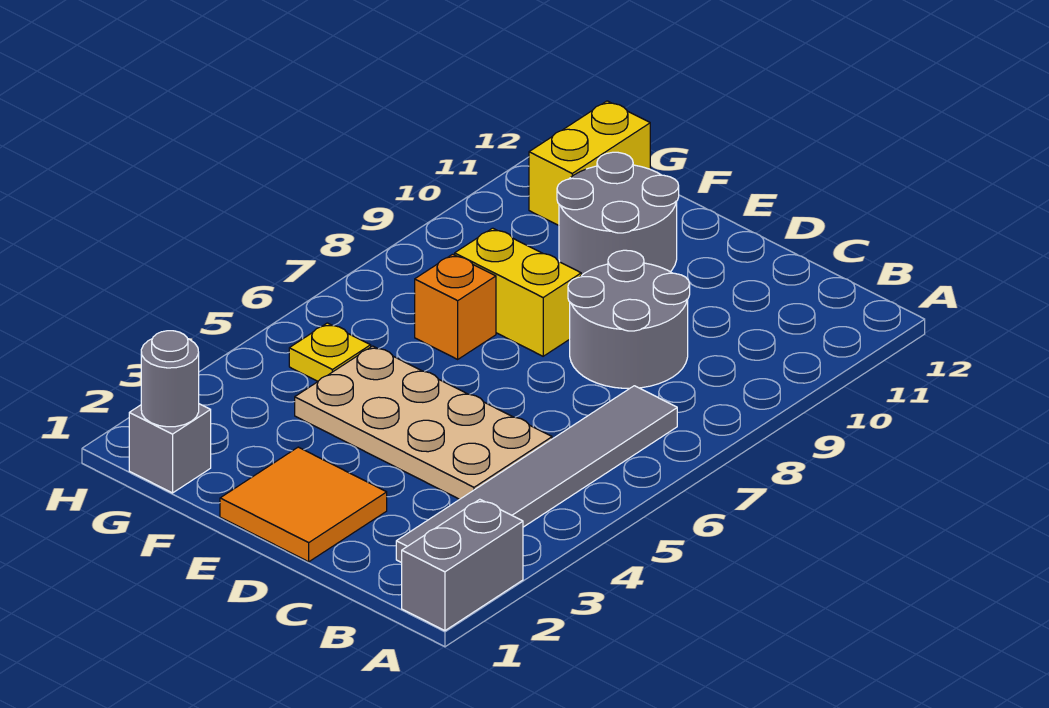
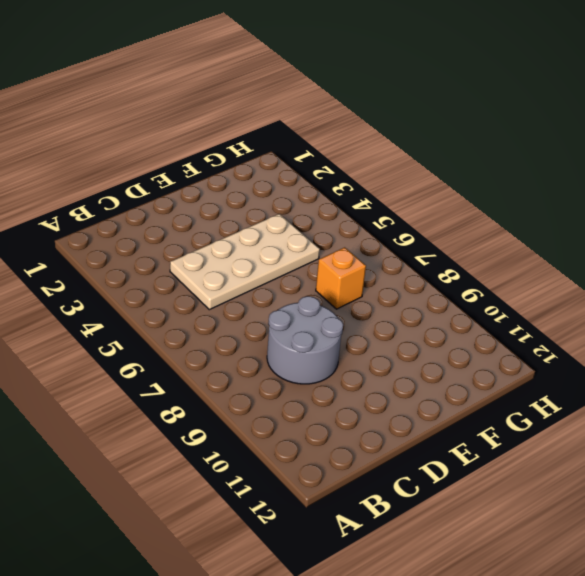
none -> grey brick A1:A2 level 1
none -> grey tile B2:B7 level 1
none -> orange tile D1:E2 level 1

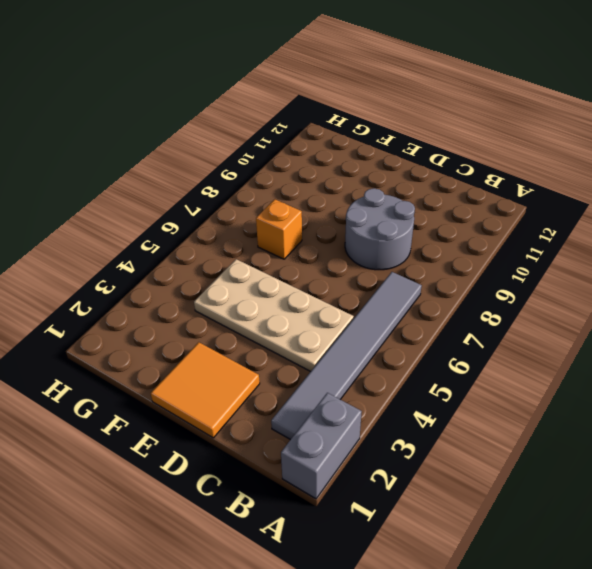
none -> yellow brick E8:F8 level 1
none -> grey round brick E10:F11 level 1
none -> grey brick G1 level 1

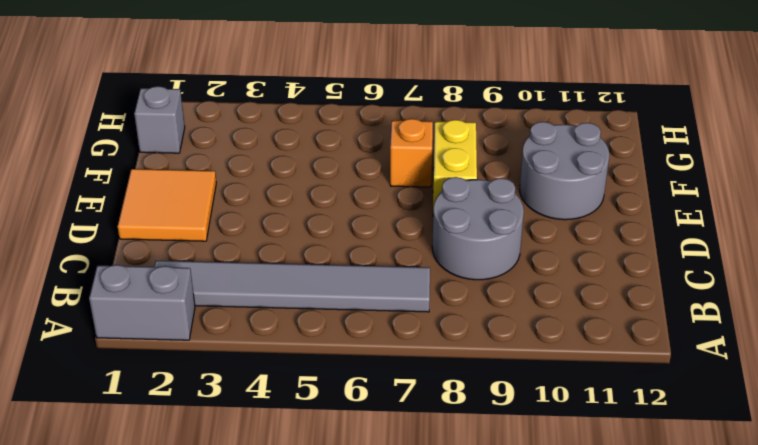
none -> tan plate C4:F5 level 1
none -> yellow plate G5 level 1
none -> yellow brick G11:G12 level 1

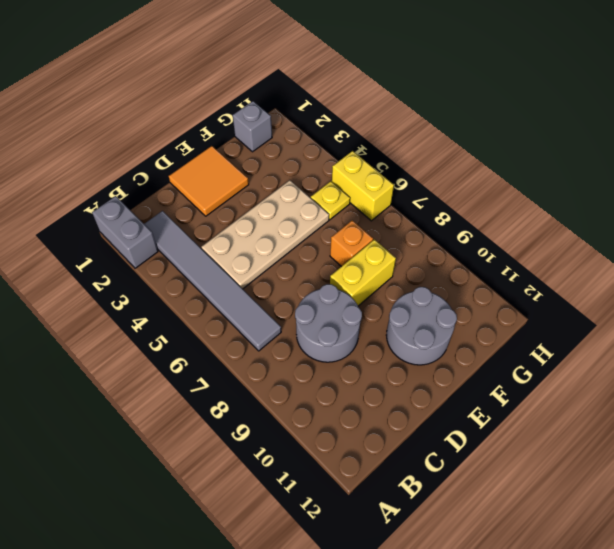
yellow brick H5:H6 level 1 -> yellow brick G11:G12 level 1
none -> grey round brick G1 level 2

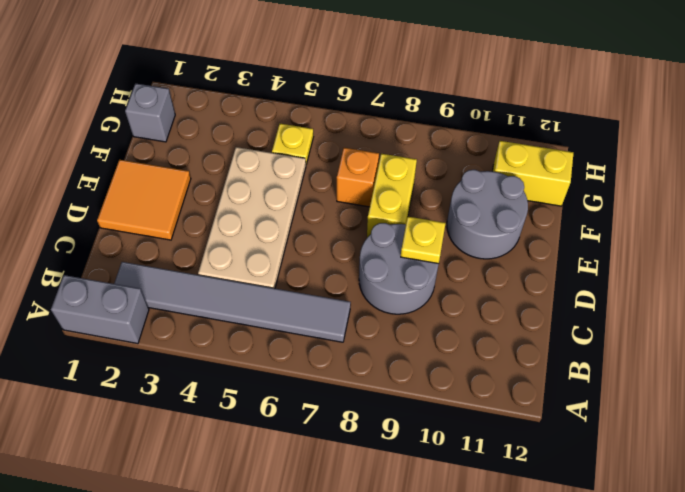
yellow plate D9 level 2 -> none
none -> grey round brick G1 level 2

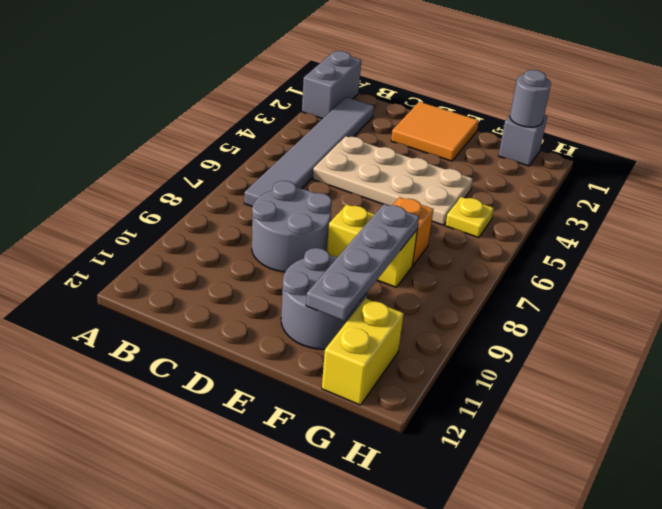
grey plate F8:F11 level 2 -> none

